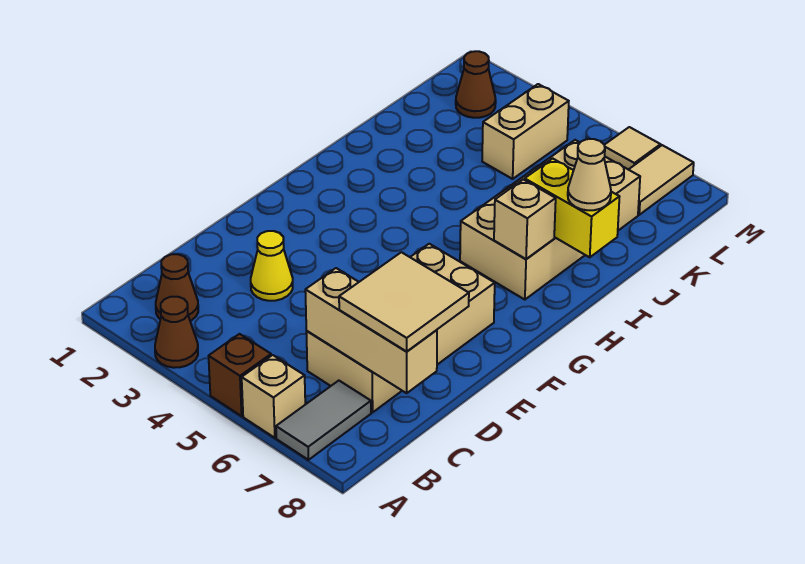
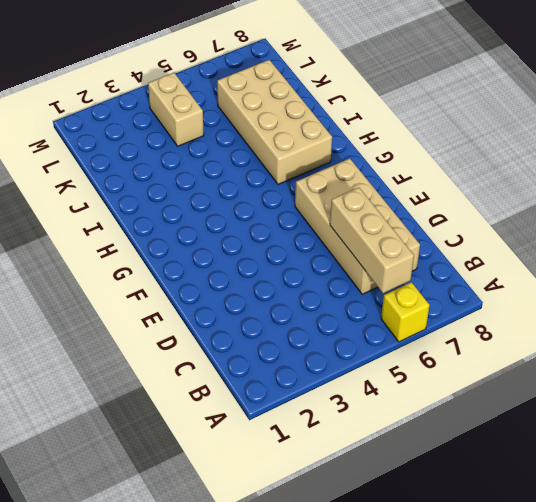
yellow brick A6 level 1 -> tan brick A6 level 1
tan brick B6:D6 level 2 -> tan brick C6:C8 level 2
none -> brown cone A3 level 1
none -> brown brick A5 level 1
none -> grey tile A7:B7 level 1

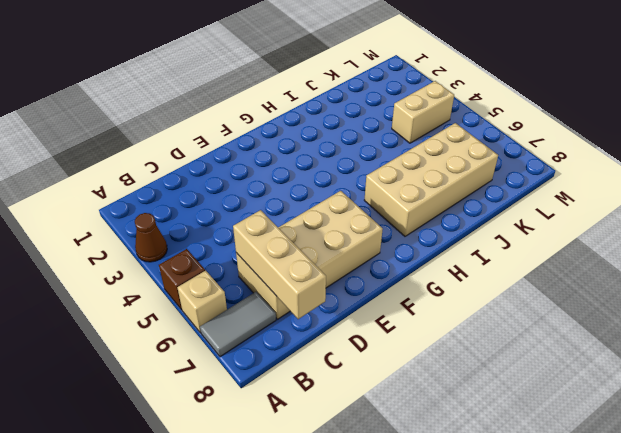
none -> brown cone B2 level 1
none -> yellow cone D3 level 1
none -> brown cone L2 level 1

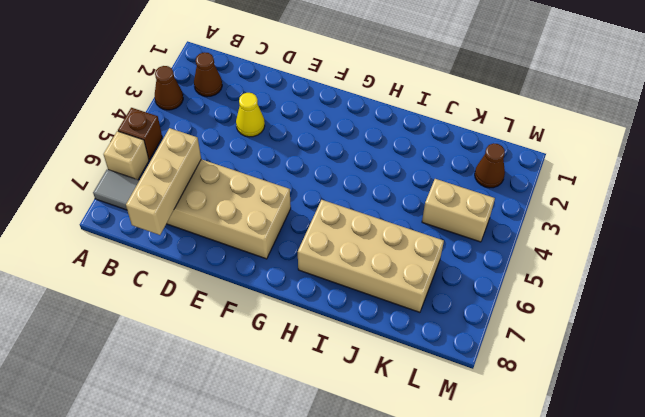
none -> tan tile L7:M7 level 1
none -> tan tile M6 level 1
none -> tan brick H7 level 2

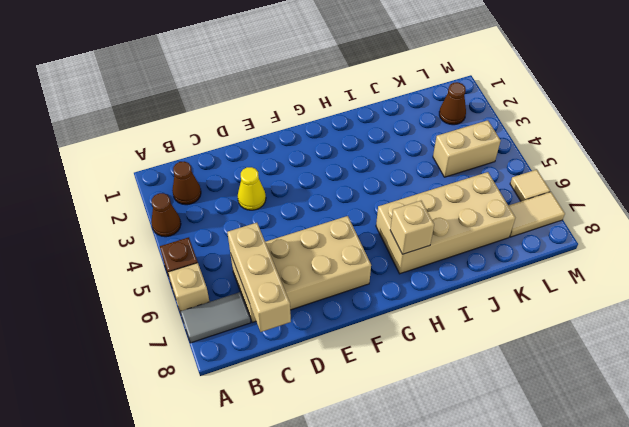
none -> yellow brick I7:I8 level 2
none -> tan tile C7:D8 level 3
none -> tan cone I8 level 3

